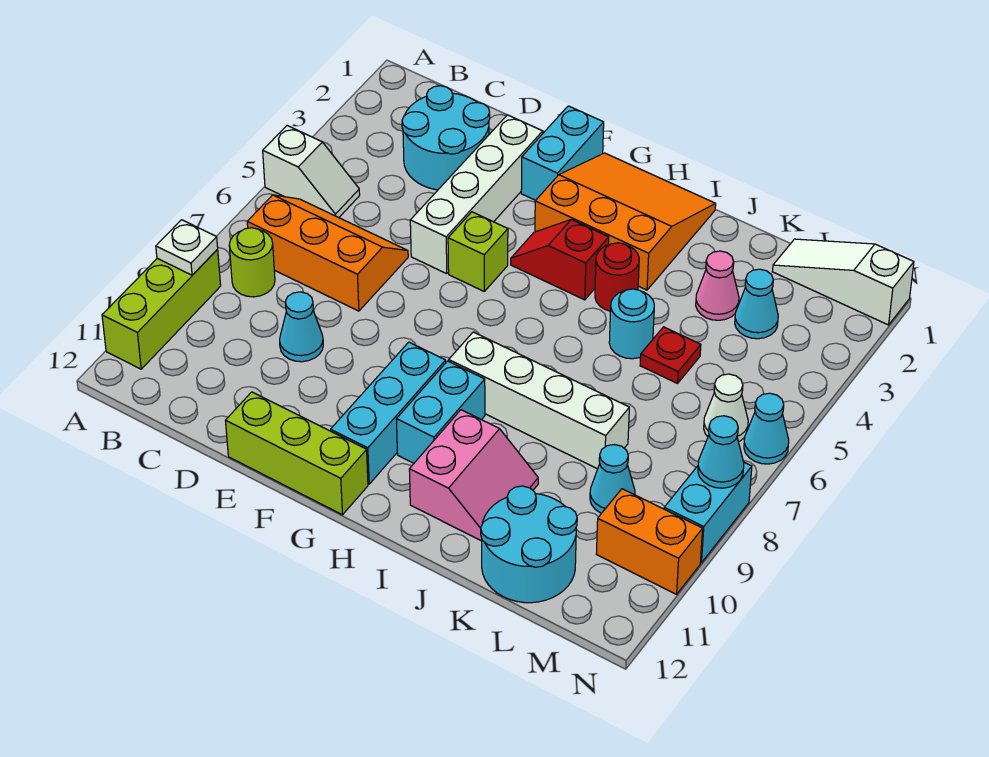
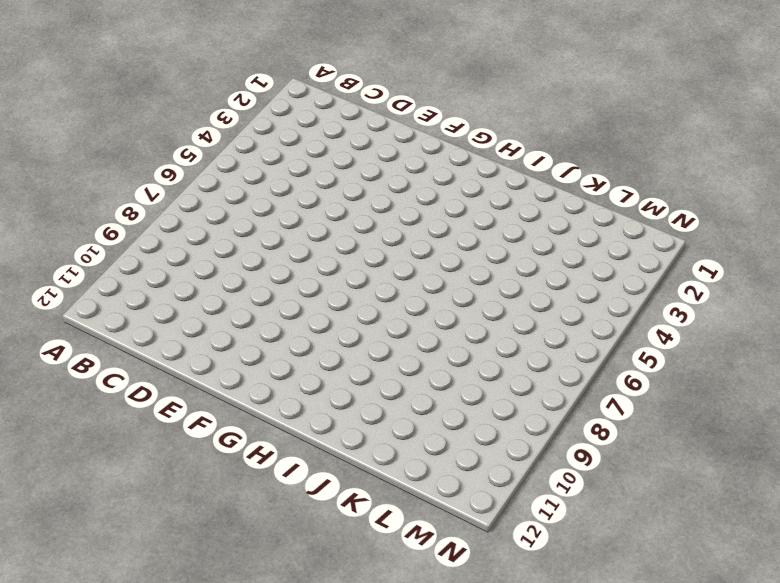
none -> white slope A5:B5 level 1 top A
none -> lime brick A9:A11 level 1
none -> orange slope B6:D7 level 1 top 7
none -> lime round brick B8 level 1

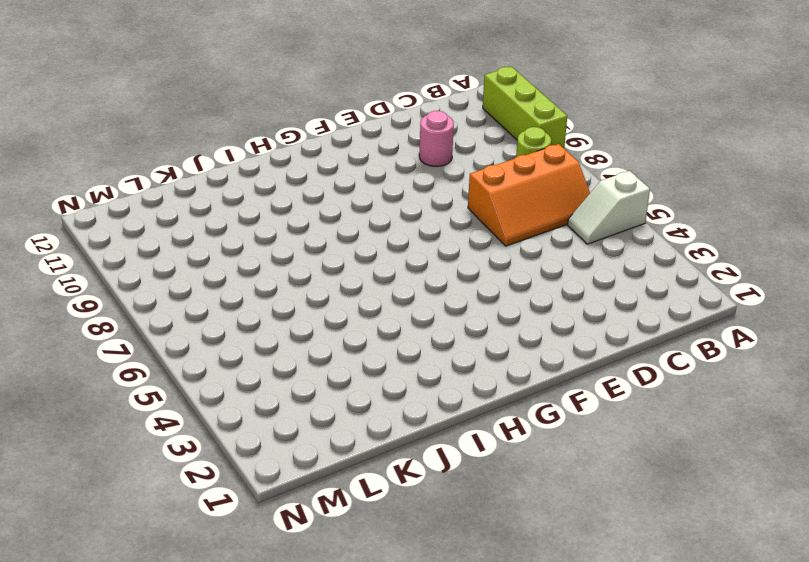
pink round brick D10 level 1 -> none
none -> cyan round brick C2:D3 level 1
none -> cyan cone D9 level 1
none -> white brick E2:E5 level 1
none -> lime brick E12:G12 level 1

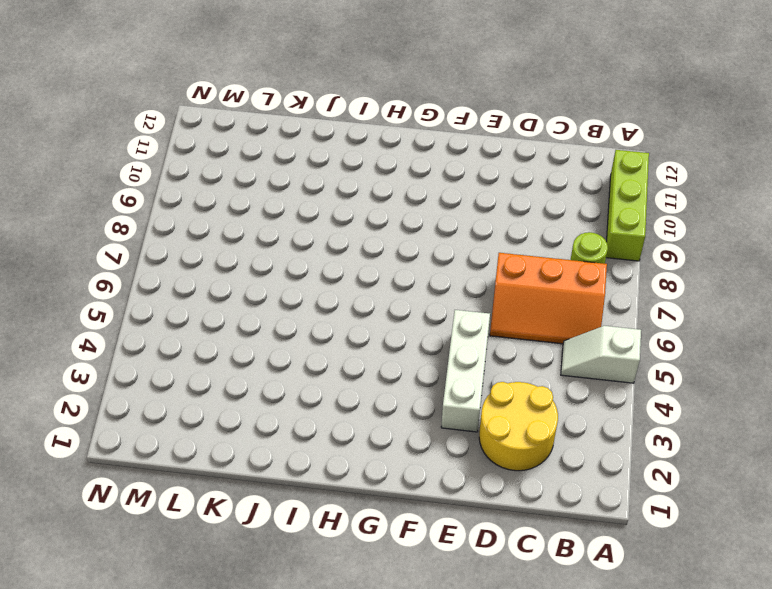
yellow round brick C2:D3 level 1 -> cyan round brick C2:D3 level 1
white brick E3:E5 level 1 -> white brick E2:E5 level 1
none -> cyan cone D9 level 1
none -> lime brick E12:G12 level 1
none -> cyan brick F1:F2 level 1
none -> lime brick F5 level 1

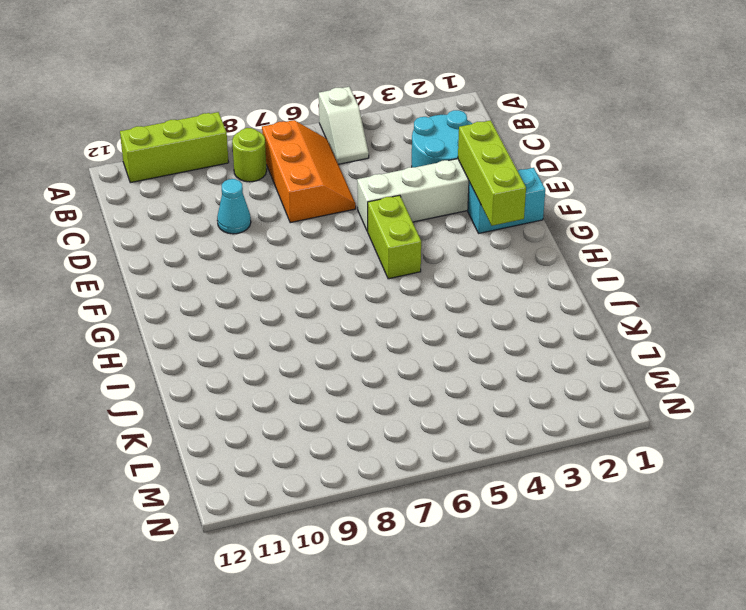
lime brick E2:G2 level 2 -> lime brick E12:G12 level 1
lime brick F5:G5 level 1 -> lime brick F5 level 1
none -> orange slope G1:I3 level 1 top 3
none -> red slope G4:H4 level 1 top H
none -> cyan brick G9:G11 level 1
none -> white brick H8:K8 level 1

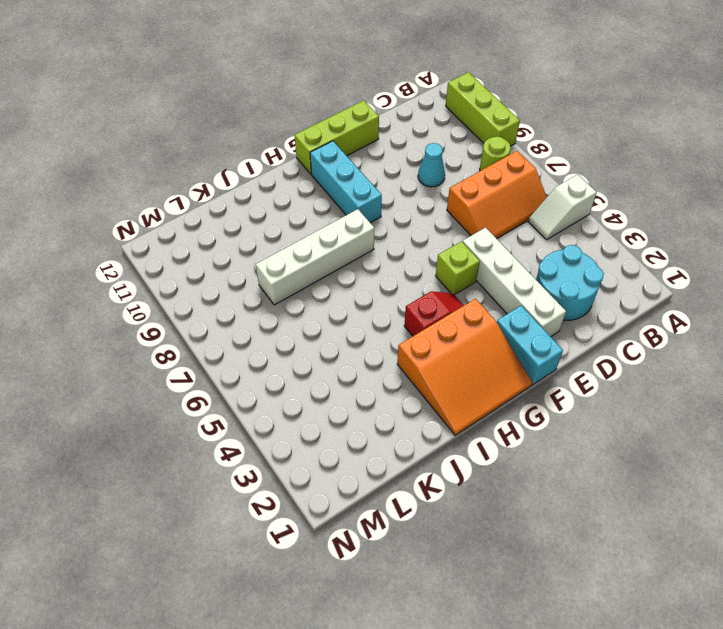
none -> cyan brick H9:H10 level 1
none -> red round brick I4 level 1
none -> pink slope I10:J11 level 1 top I
none -> cyan round brick J5 level 1

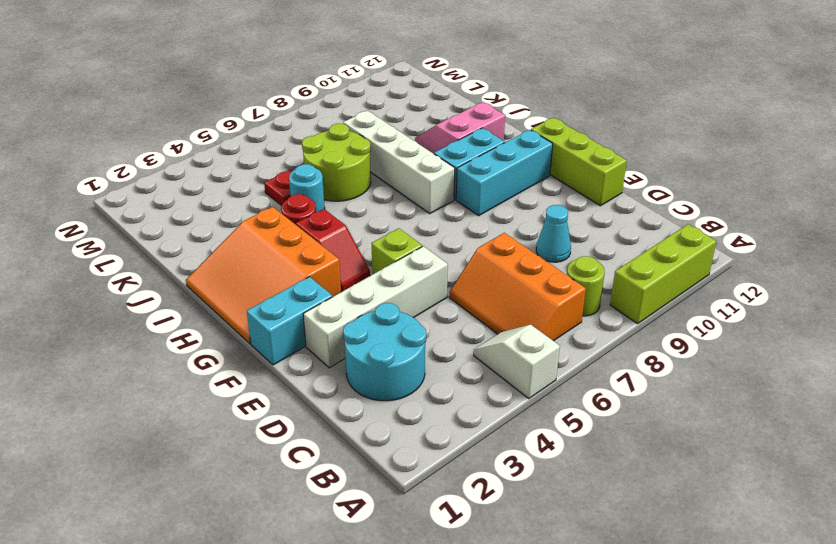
lime round brick J6:K7 level 1 -> none
none -> pink cone K3 level 1
none -> cyan round brick K11:L12 level 1
none -> white slope L1:N1 level 1 top N
none -> cyan cone L3 level 1

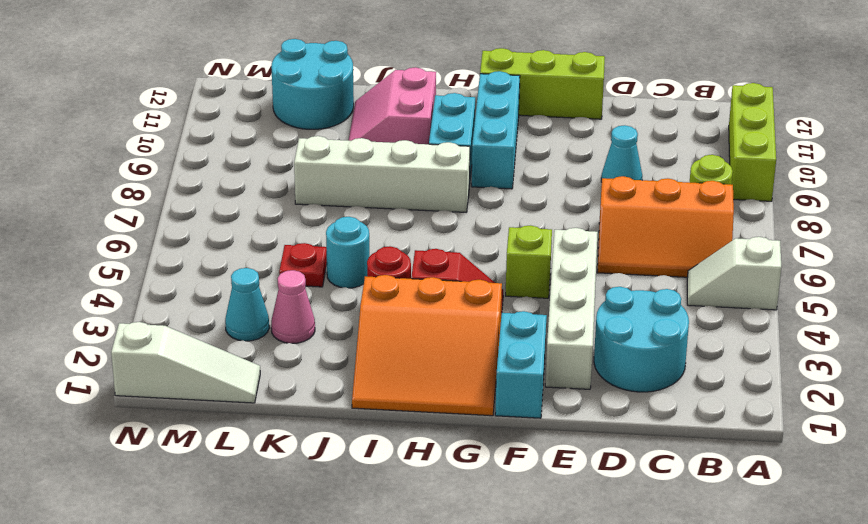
none -> cyan cone L9 level 1
none -> white cone M6 level 1
none -> orange brick M10:N10 level 1
none -> cyan cone N6 level 1

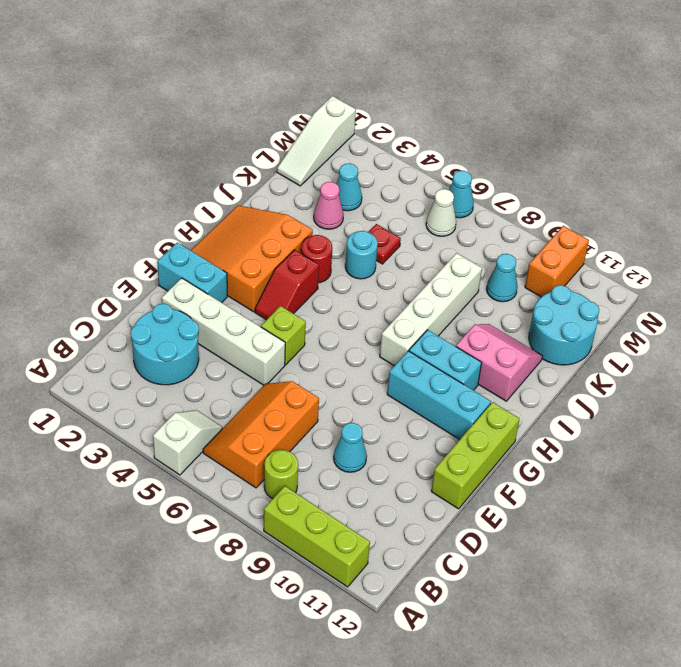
none -> cyan brick N8:N9 level 1
none -> white plate A9 level 2
none -> cyan cone N8 level 2

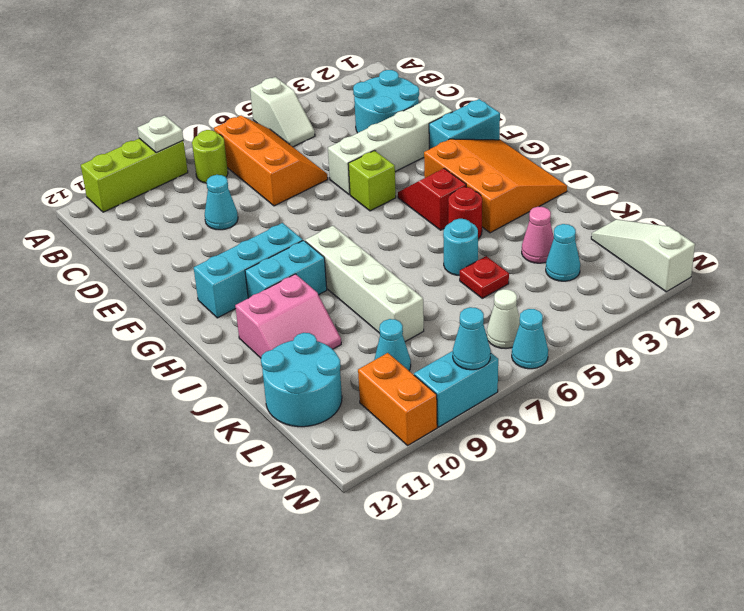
none -> lime brick E12:G12 level 1

